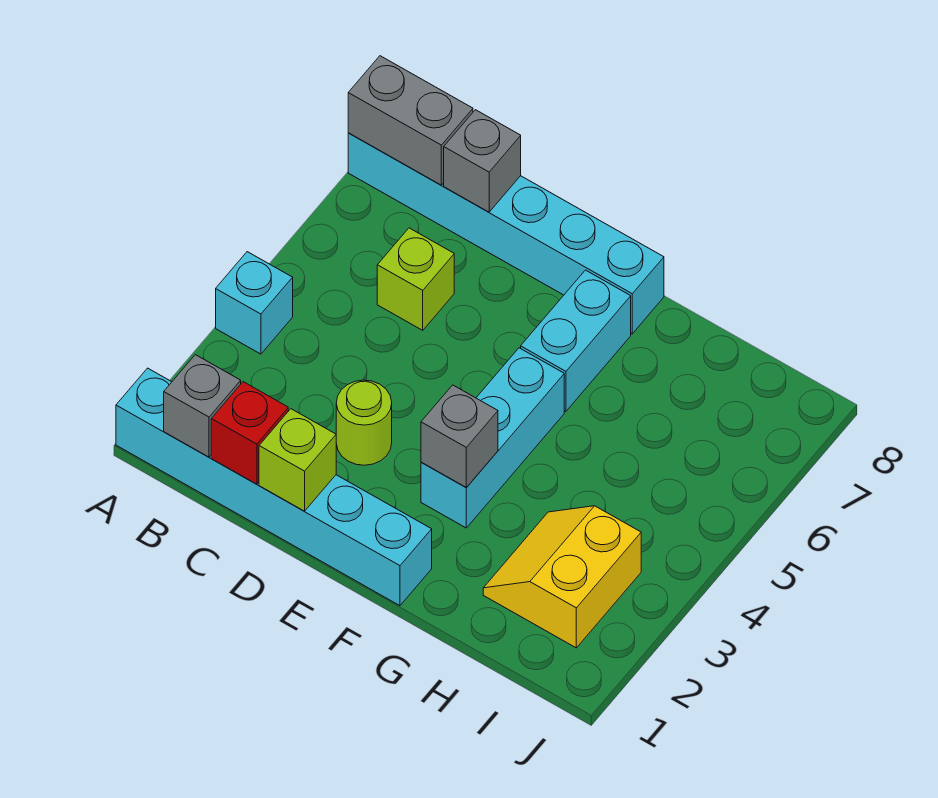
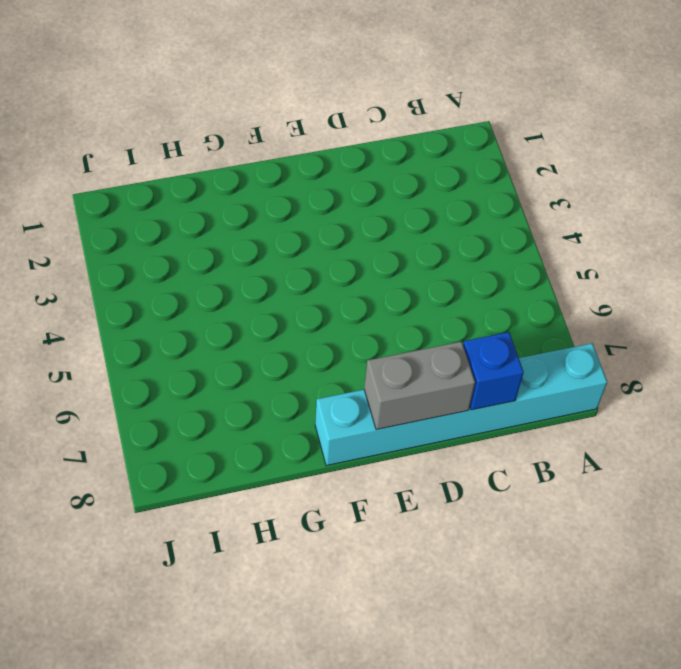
blue brick C8 level 2 -> grey brick C8 level 2
grey brick D8:E8 level 2 -> grey brick A8:B8 level 2
none -> cyan brick A1:F1 level 1
none -> cyan brick A4 level 1
none -> lime brick C6 level 1

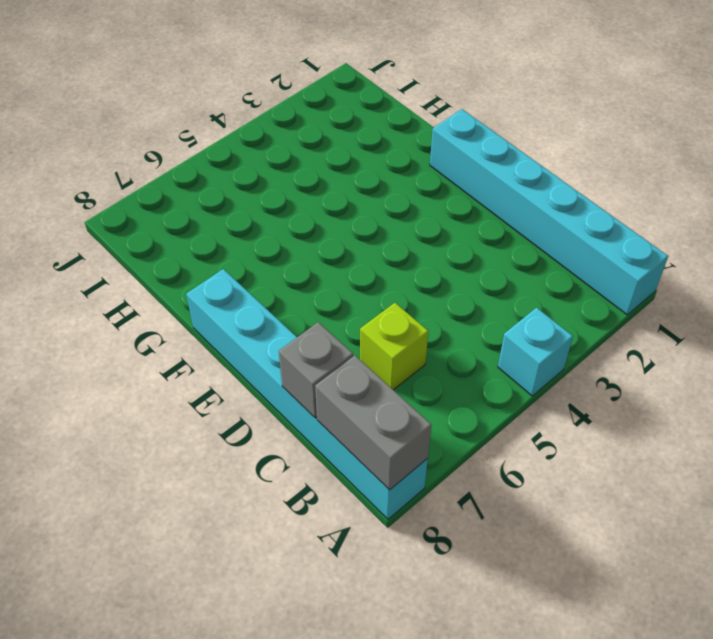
none -> lime round brick D3 level 1
none -> cyan brick F3:F5 level 1
none -> cyan brick F6:F7 level 1

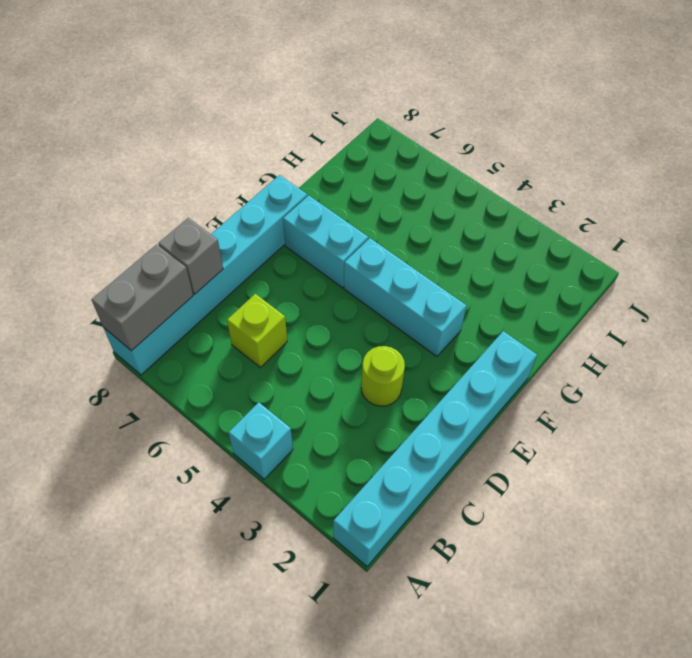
none -> yellow slope H2:I3 level 1 top I
none -> grey brick B1 level 2
none -> red brick C1 level 2

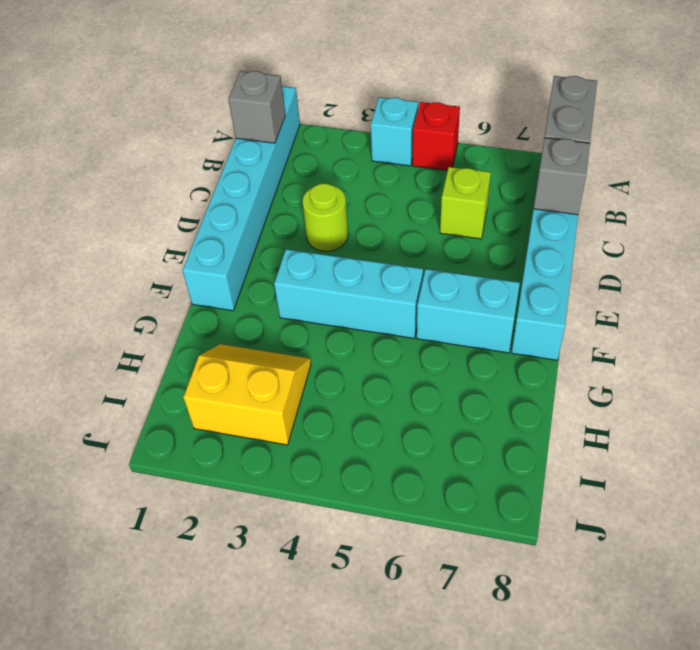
red brick A5 level 1 -> red brick C1 level 2
none -> lime brick D1 level 2
none -> grey brick F3 level 2

